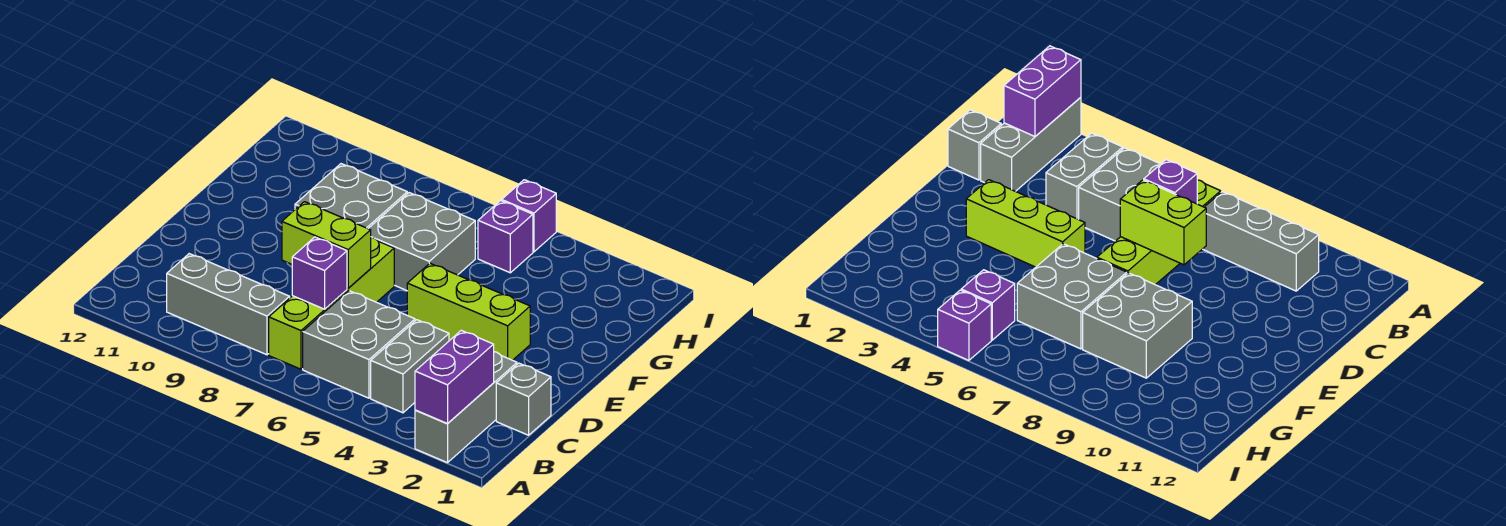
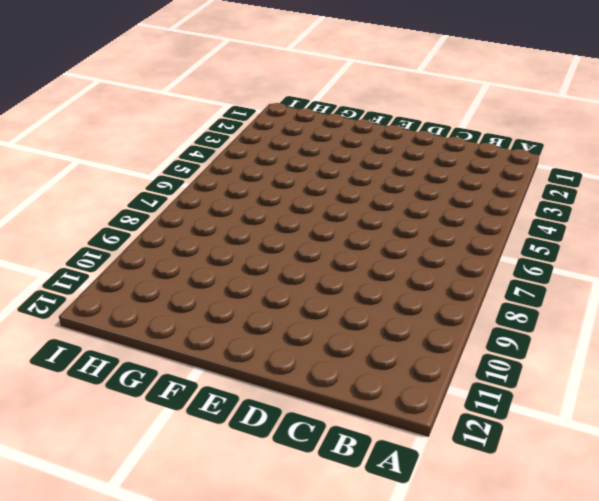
none -> grey brick A2:C2 level 1
none -> grey brick B4:C4 level 1
none -> grey brick B5:C6 level 1

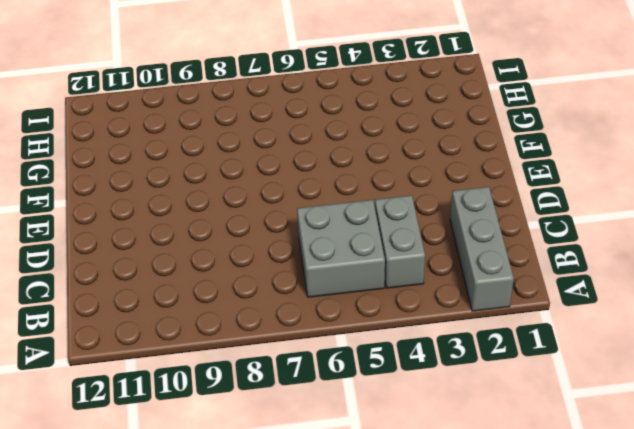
none -> lime brick B7:E7 level 1
none -> grey brick B8:B10 level 1
none -> grey brick C1 level 1

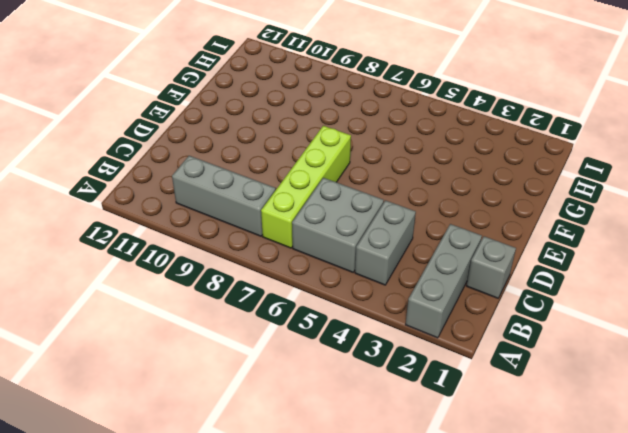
none -> lime brick E3:E5 level 1
none -> grey brick F6:G7 level 1
none -> grey brick F8:G9 level 1

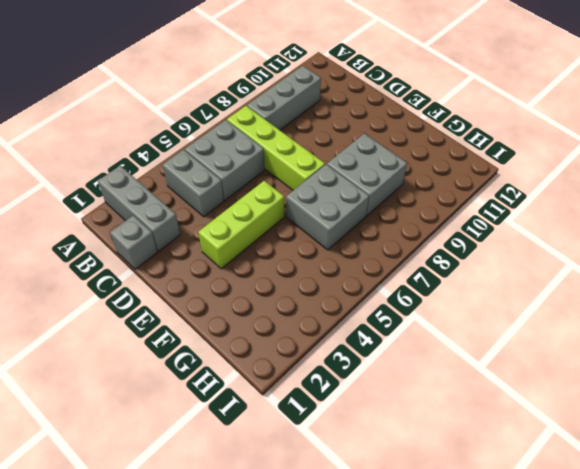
none -> purple brick H5 level 1
none -> purple brick I5 level 1
none -> purple brick A2:B2 level 2

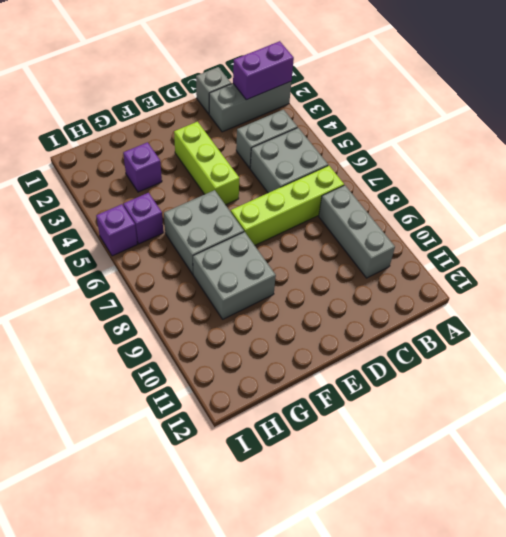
purple brick G3 level 1 -> purple brick C7 level 2
none -> lime brick D7:D8 level 2

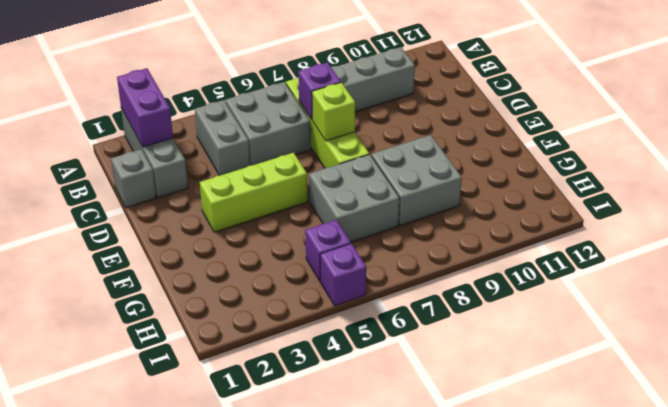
lime brick D7 level 2 -> lime brick D7:D8 level 2

